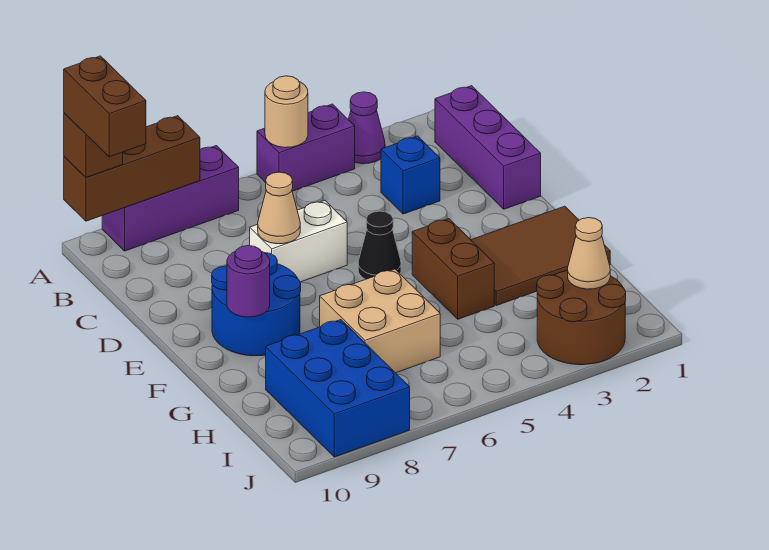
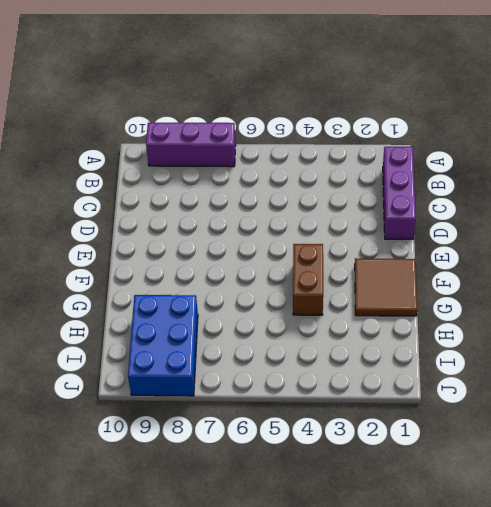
brown tile F1:G2 level 1 -> brown tile F1:G3 level 1
none -> purple cone A3 level 1
none -> purple brick A4:A5 level 1
none -> blue brick C3 level 1

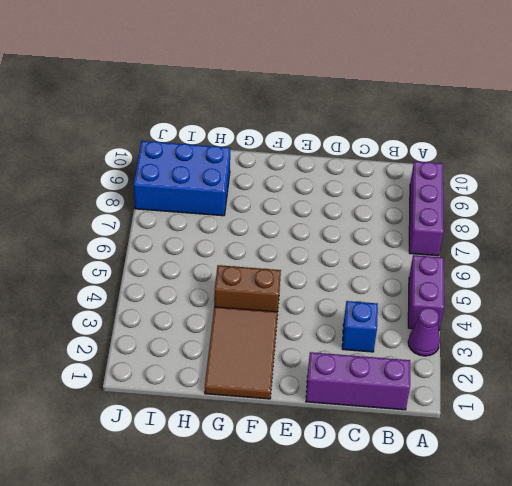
none -> white brick D6:D7 level 1
none -> black cone E5 level 1
none -> blue round brick E8:F9 level 1

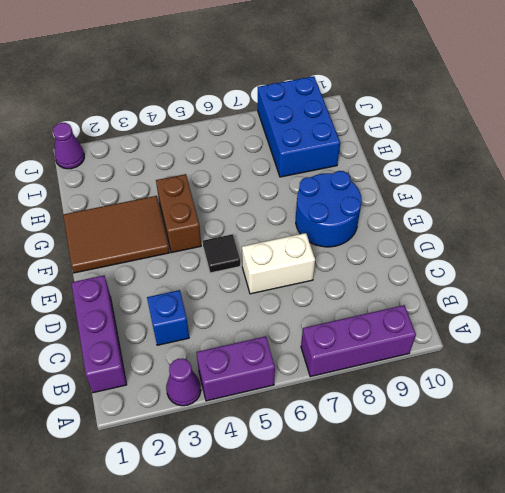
black tile E5 level 1 -> black cone E5 level 1
purple cone J1 level 1 -> none
none -> tan brick G6:H7 level 1
none -> brown round brick I2:J3 level 1
none -> tan round brick A5 level 2

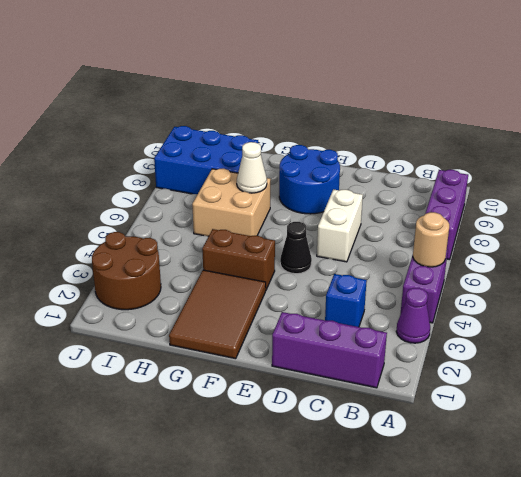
white cone G7 level 2 -> none
none -> brown brick A8:A10 level 2
none -> tan cone D7 level 2
none -> purple round brick F9 level 2

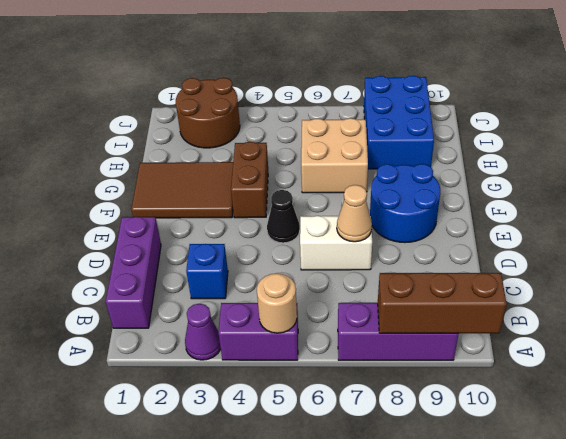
none -> purple round brick F9 level 2
none -> tan cone I2 level 2
none -> brown brick A10 level 3

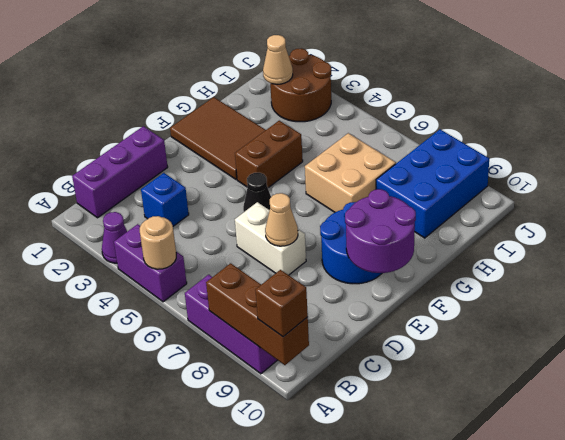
purple round brick E9:F10 level 2 -> purple round brick F9 level 2
none -> brown brick A10:B10 level 4

